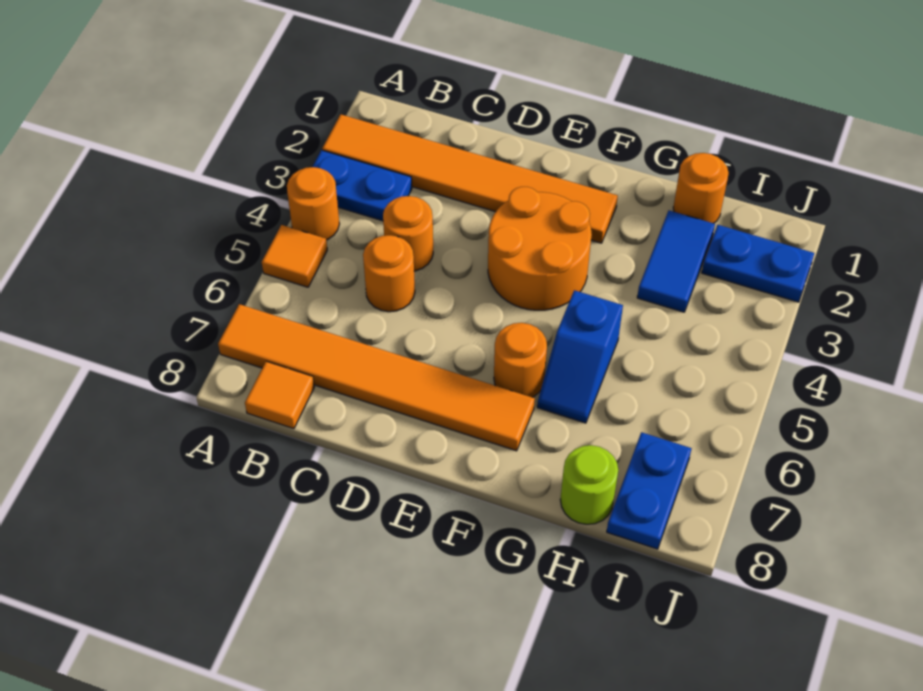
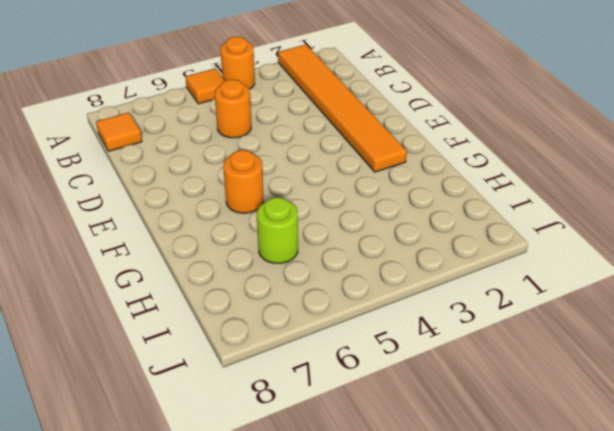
lime round brick H6 level 1 -> lime round brick H8 level 1
none -> blue plate A3:B3 level 1
none -> orange tile A7:F7 level 1
none -> orange round brick C4 level 1

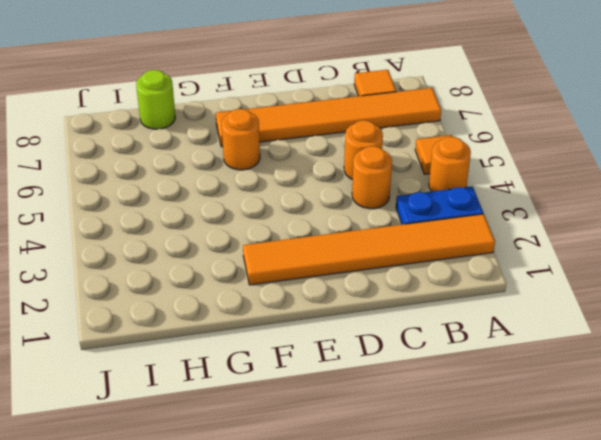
none -> orange round brick E3:F4 level 1
none -> blue slope G5:G6 level 1 top 5
none -> orange round brick H1 level 1

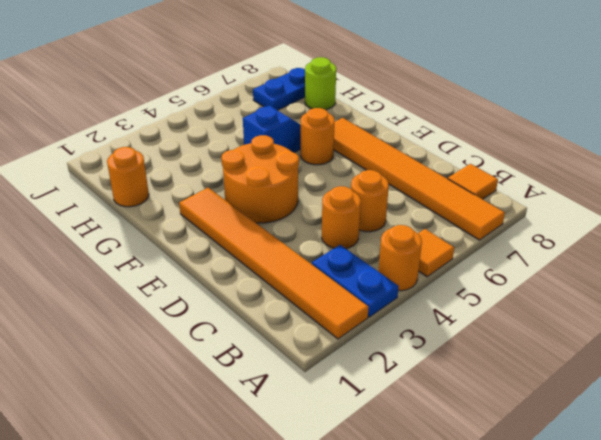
none -> blue tile H2:H3 level 1
none -> blue plate I2:J2 level 1

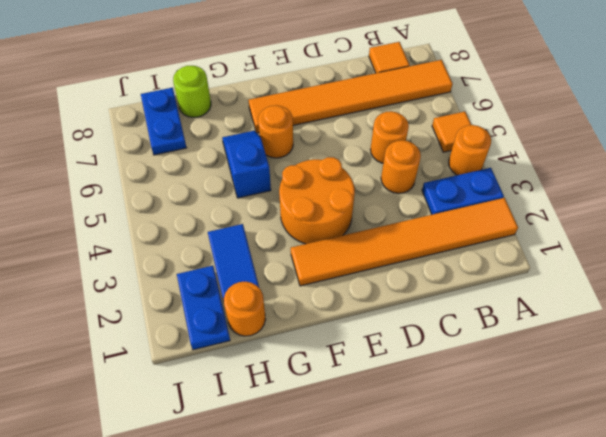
blue plate I1:I2 level 1 -> blue plate I2:J2 level 1

